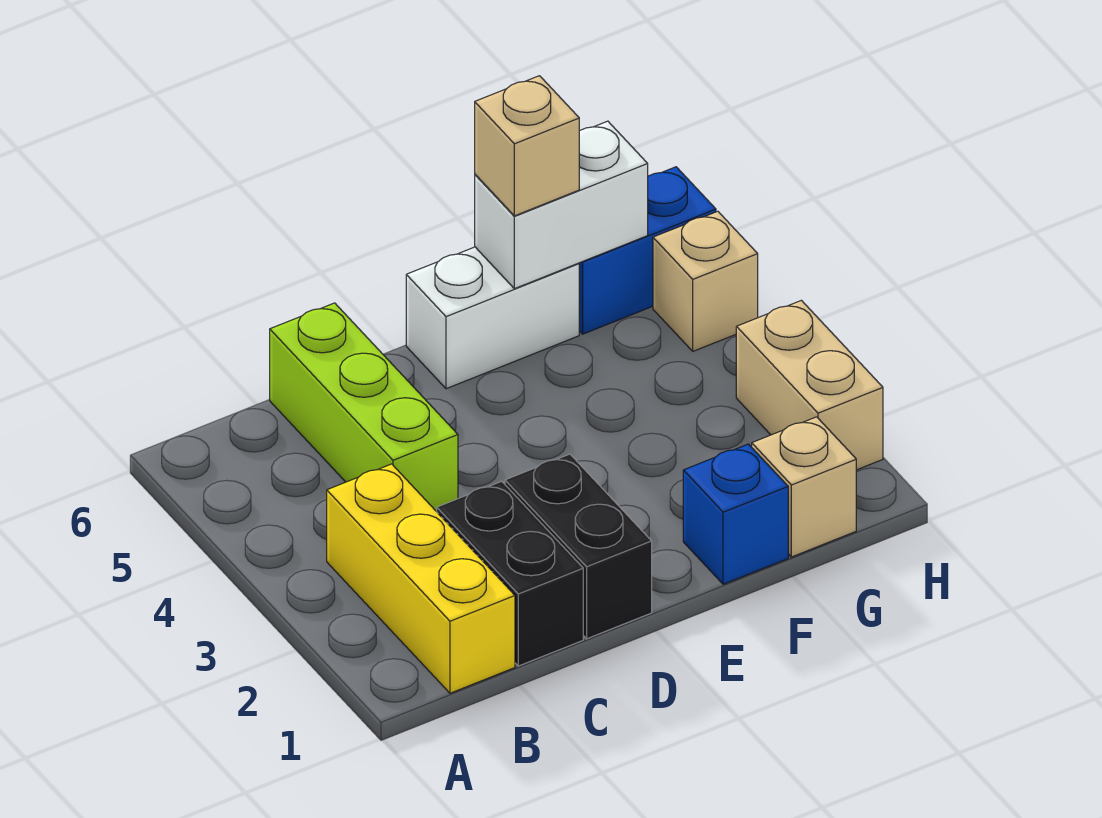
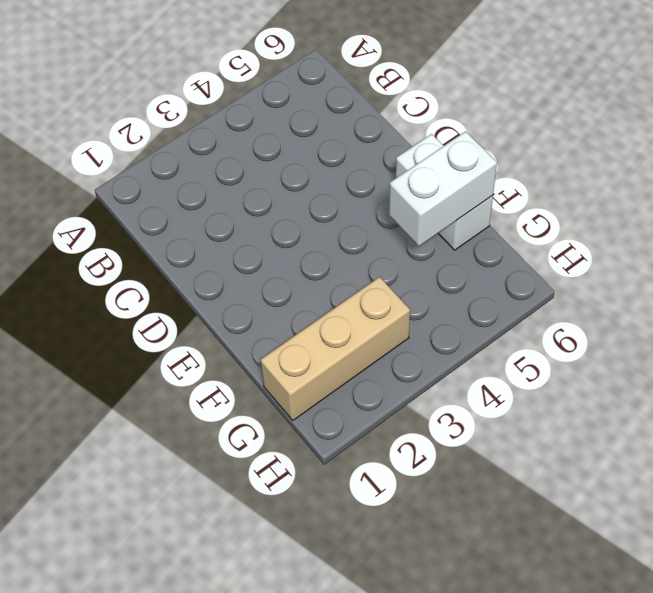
white brick F5:F6 level 2 -> white brick F6:G6 level 2
tan brick G1:G3 level 1 -> tan brick G1 level 1
none -> yellow brick B1:B3 level 1
none -> black brick C1:C2 level 1
none -> lime brick C4:C6 level 1

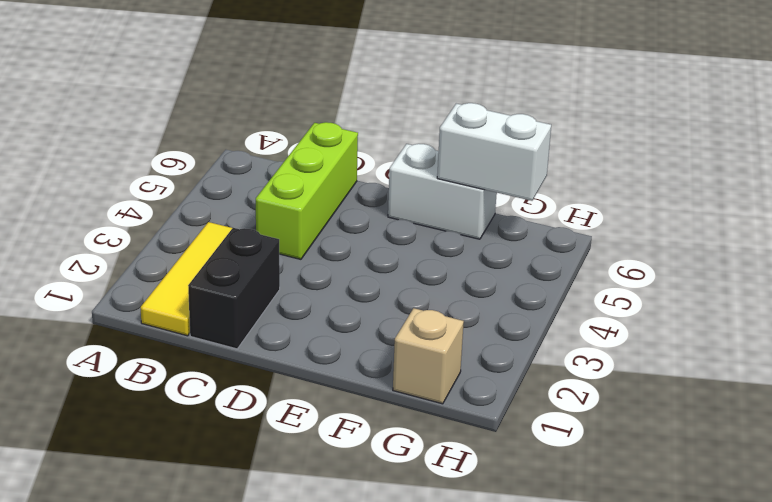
yellow tile B1:B3 level 1 -> yellow brick B1:B3 level 1
none -> black brick D1:D2 level 1
none -> blue brick F1 level 1
none -> blue brick G6:H6 level 1

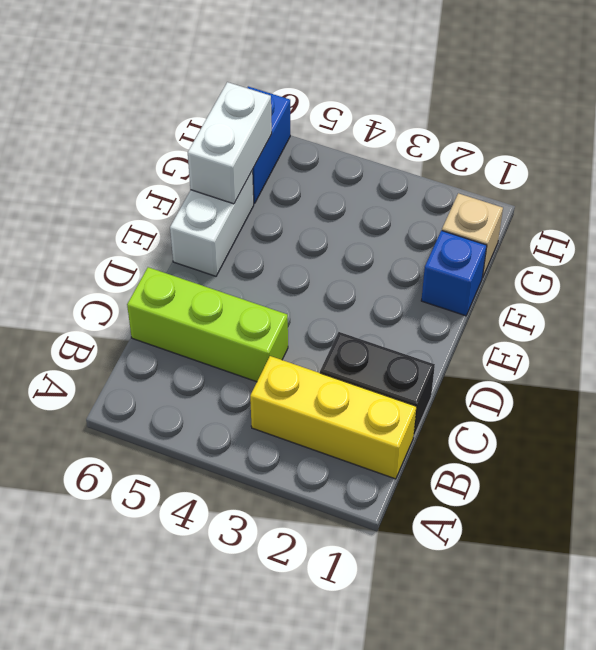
none -> black brick D1:D2 level 1
none -> tan brick H2:H3 level 1
none -> tan brick H5 level 1

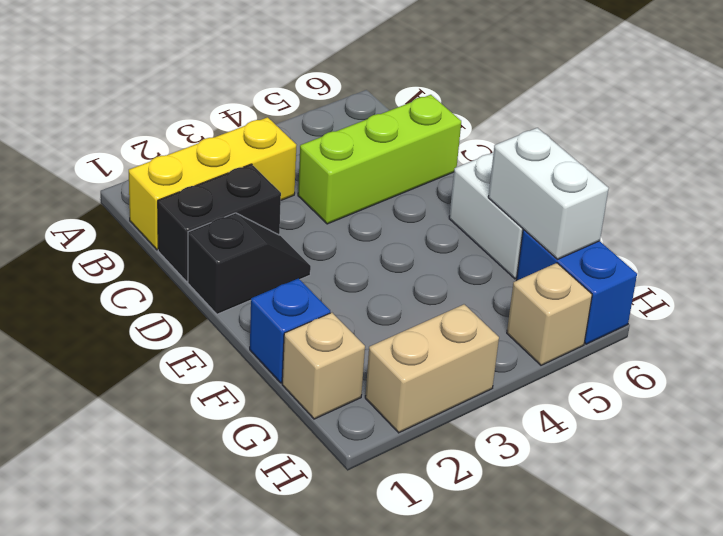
black slope D1:D2 level 1 top 1 -> black brick D1:D2 level 1
none -> tan brick F6 level 3

